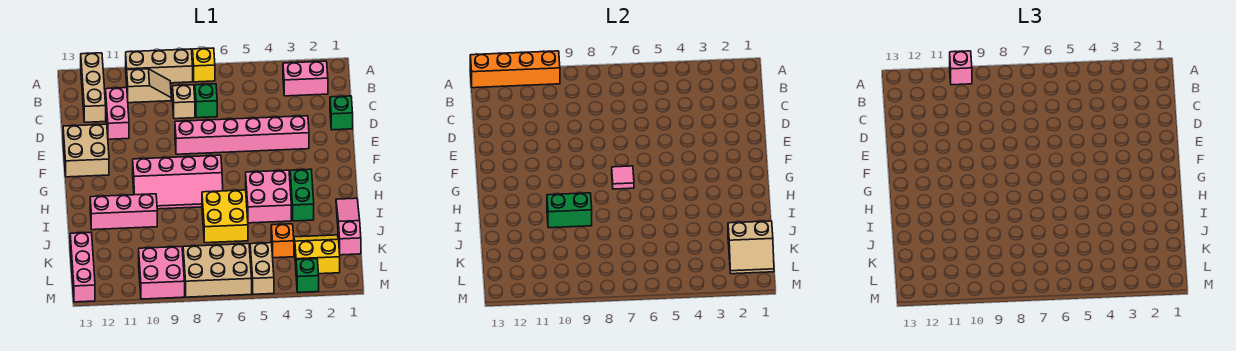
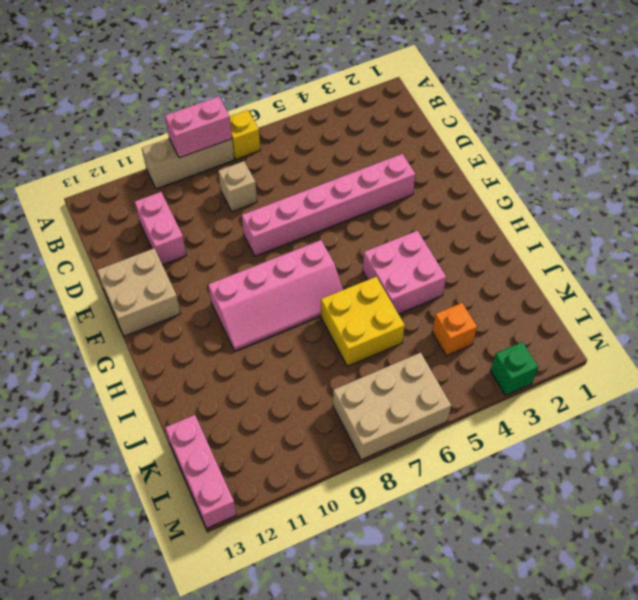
pink brick A8:A9 level 2 -> pink brick B2:B3 level 1
none -> tan brick A12:C12 level 1
none -> tan slope B9:B10 level 1 top 10
none -> green brick C7 level 1

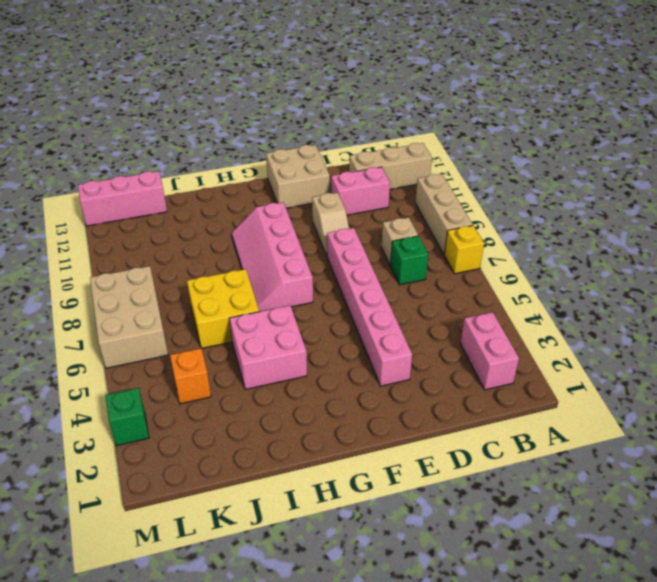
tan slope E9:E10 level 1 top 10 -> tan slope B9:B10 level 1 top 10
none -> green brick D1 level 1
none -> green brick H3:I3 level 1
none -> pink slope I1:K1 level 1 top K

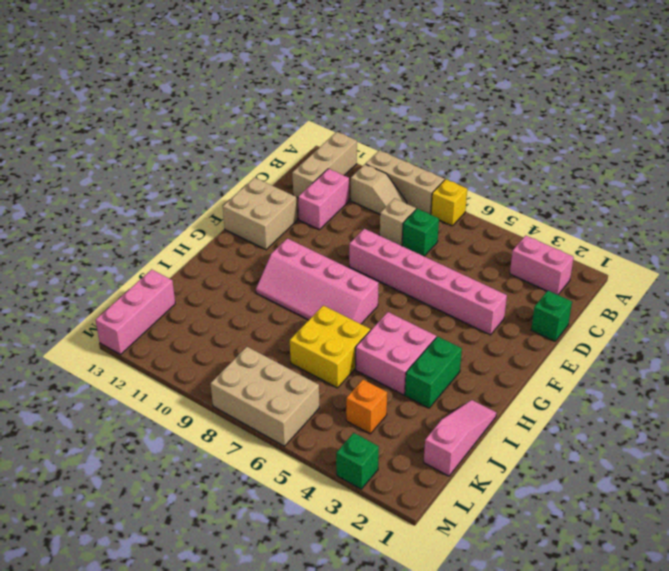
none -> pink brick I10:I12 level 1
none -> yellow slope K2:L3 level 1 top L
none -> tan brick L5:M5 level 1

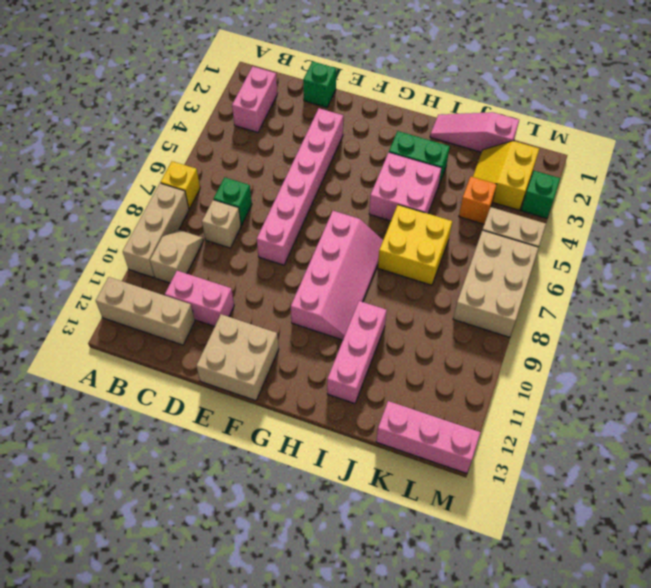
none -> pink brick L9:M10 level 1
none -> orange brick A10:A13 level 2
none -> pink tile G7 level 2

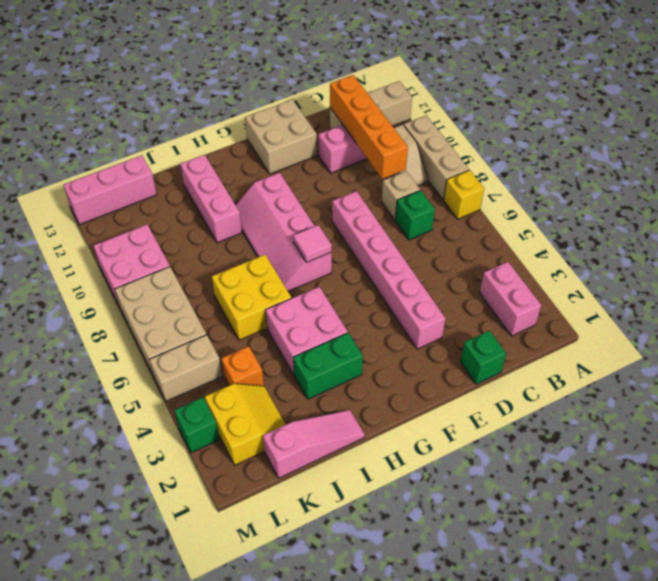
orange brick C9:C12 level 2 -> orange brick A10:A13 level 2
none -> green brick I9:I10 level 2
none -> tan slope K1:L2 level 2 top K
none -> pink brick A10 level 3

